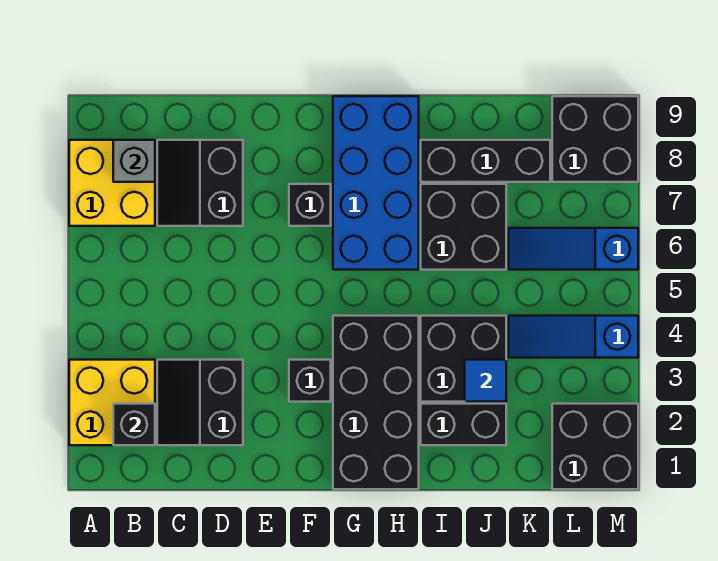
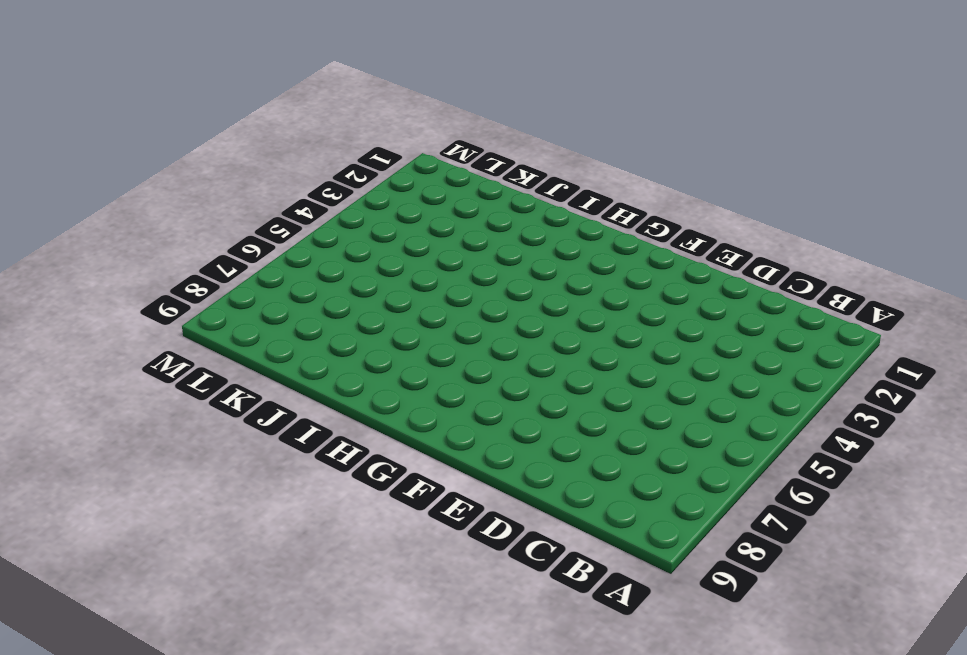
none -> yellow brick A2:B3 level 1
none -> yellow brick A7:B8 level 1
none -> black slope C2:D3 level 1 top D

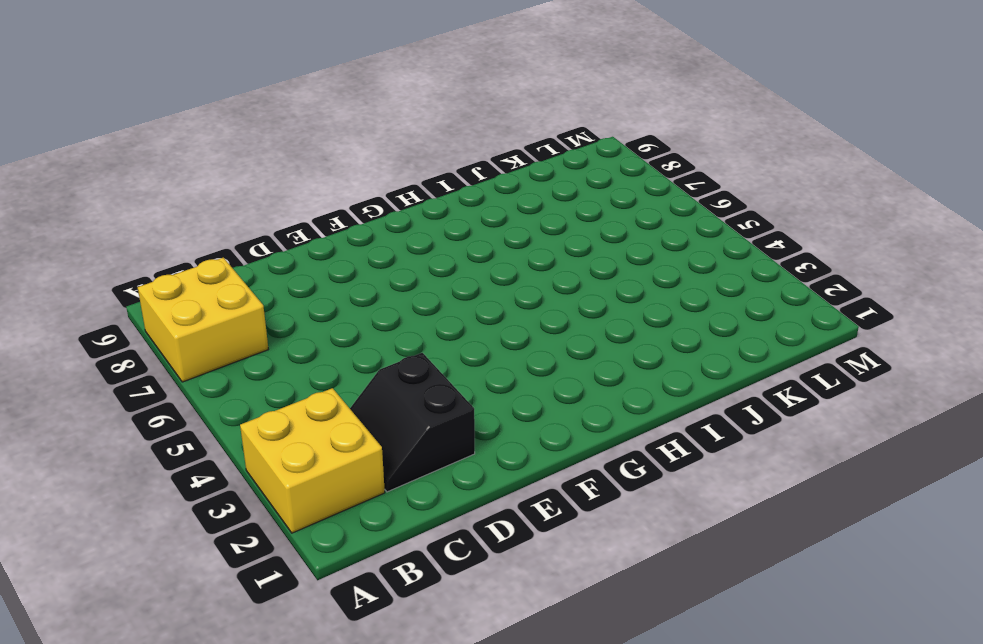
none -> black slope C7:D8 level 1 top D
none -> black brick F3 level 1
none -> black brick F7 level 1

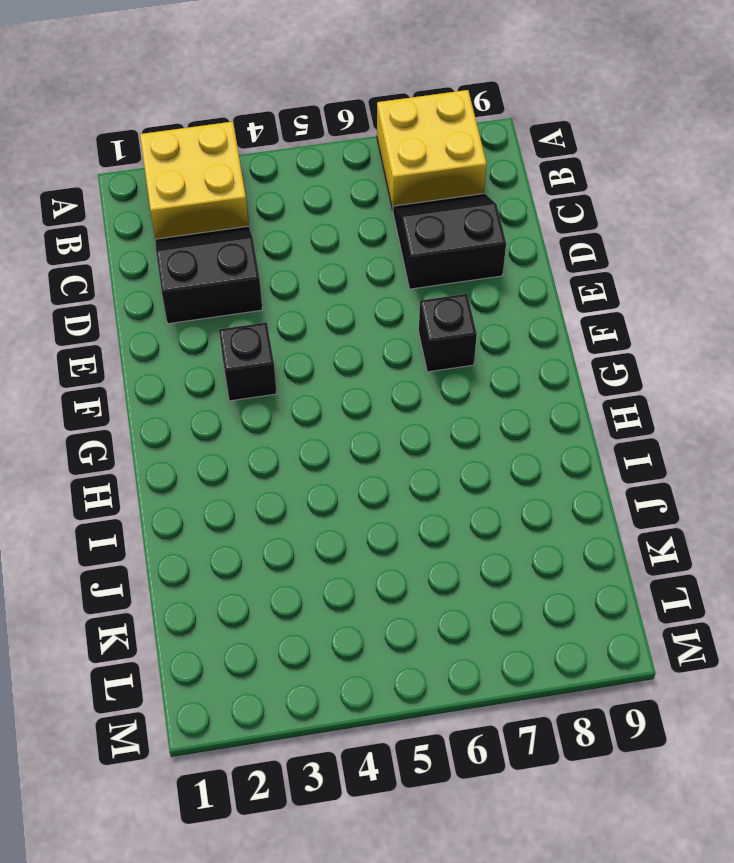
none -> black brick G1:H4 level 1
none -> blue brick G6:H9 level 1
none -> black brick I2:J2 level 1

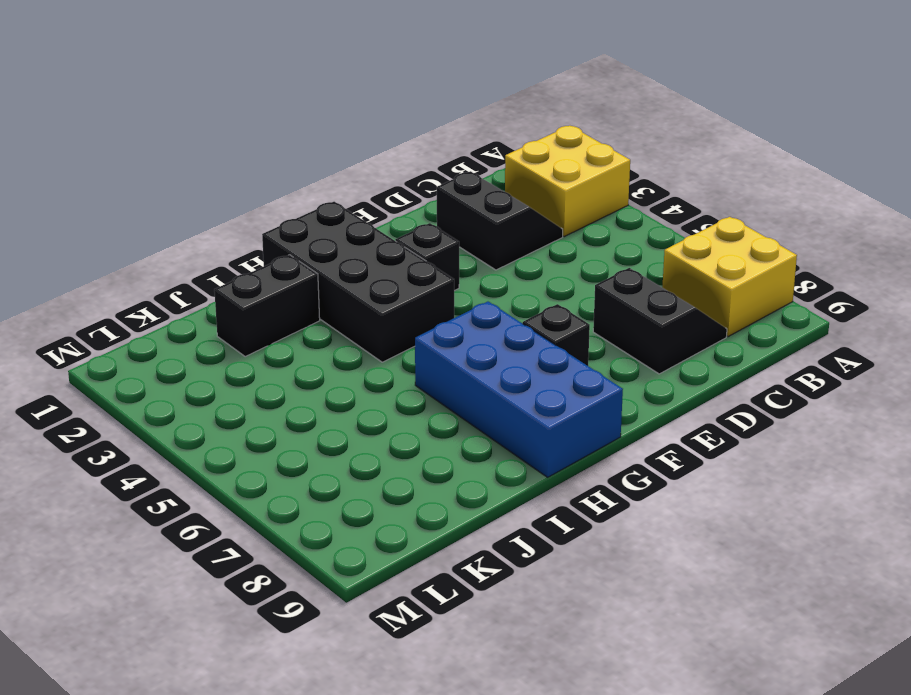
none -> black brick I3:J4 level 1
none -> black brick I6:J7 level 1
none -> black brick I8:K8 level 1

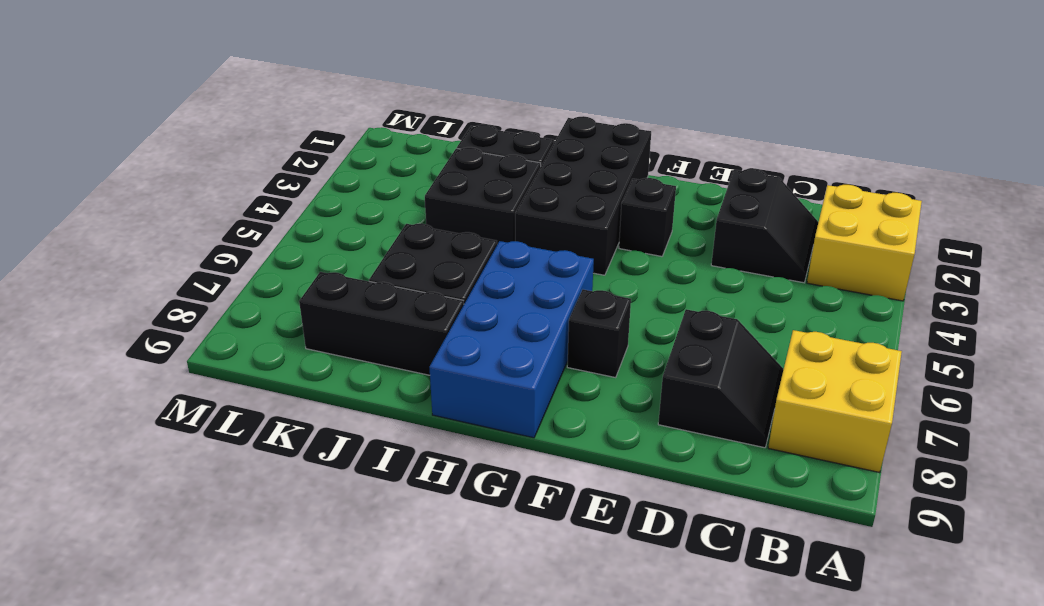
none -> blue slope K4:M4 level 1 top M
none -> blue slope K6:M6 level 1 top M
none -> black brick L1:M2 level 1

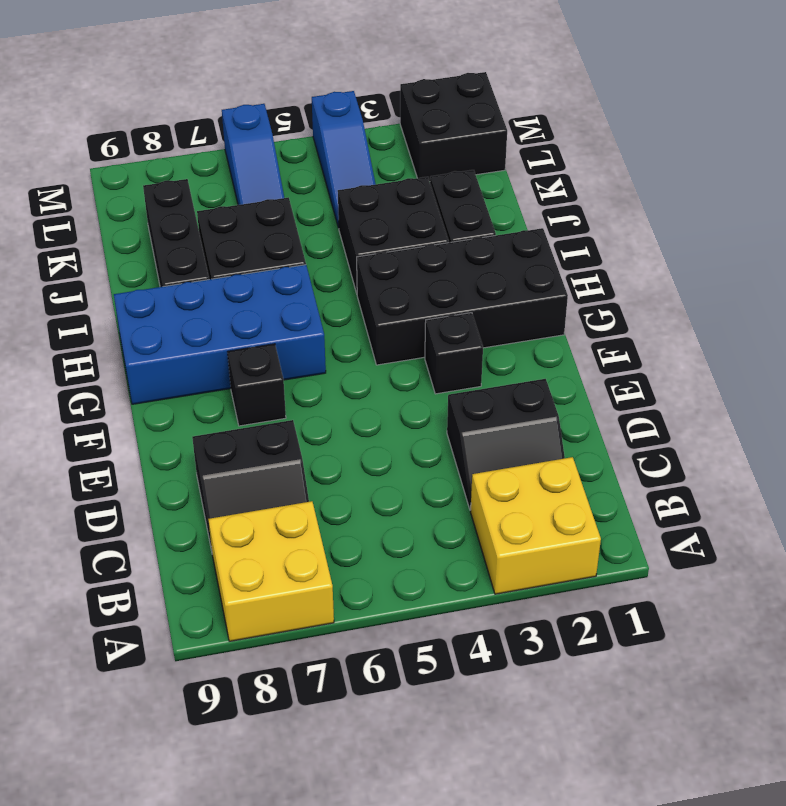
none -> black brick L8:M9 level 1
none -> black brick B2 level 2
none -> grey brick B8 level 2

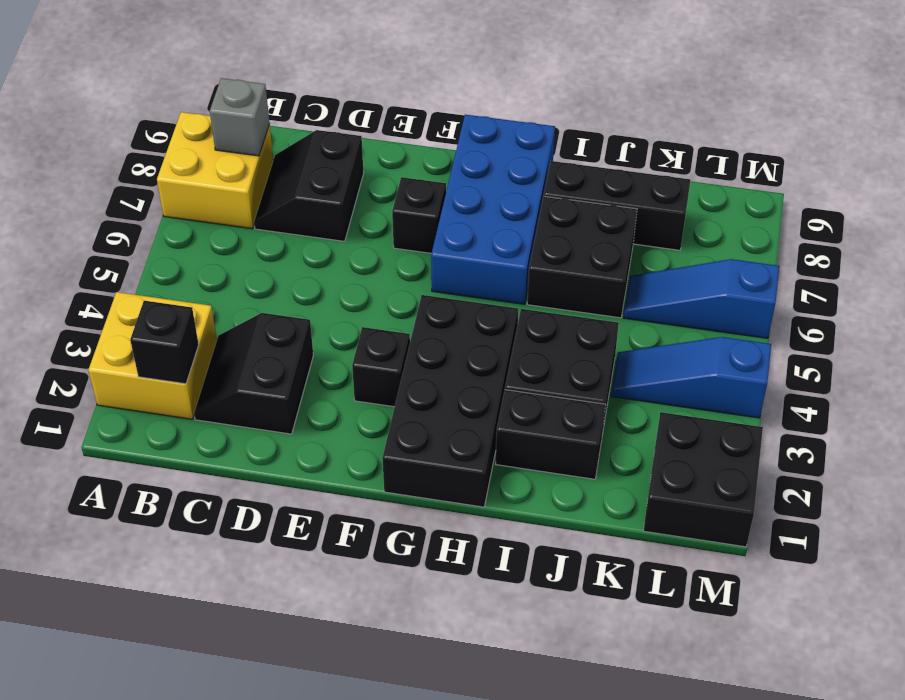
none -> black brick L8:M9 level 1
none -> blue tile J3 level 2

